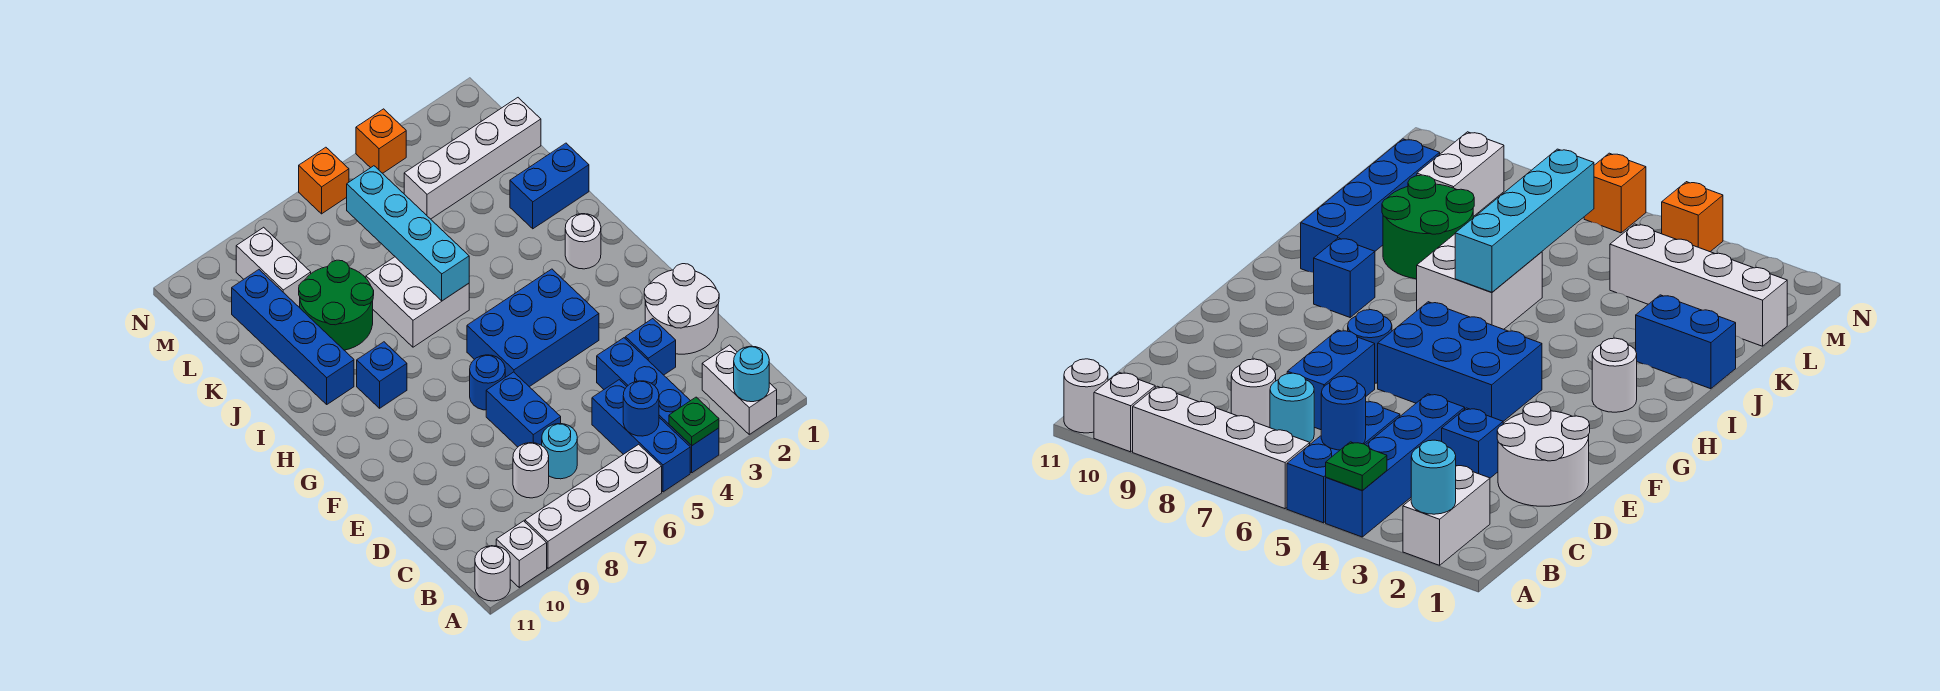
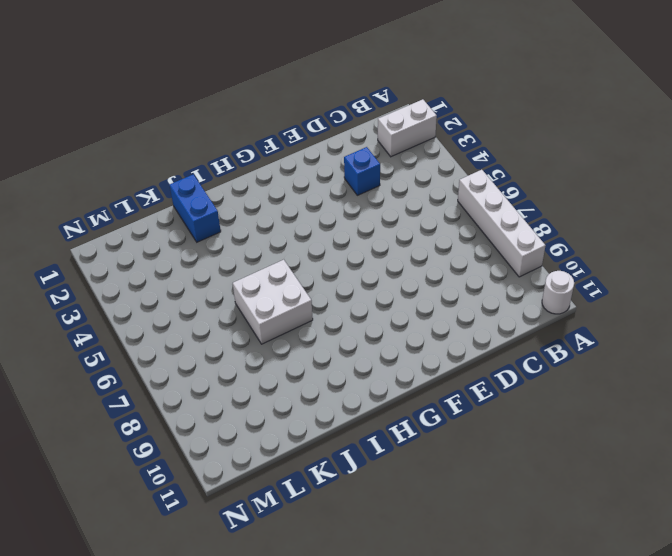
none -> blue brick A4:D4 level 1
none -> blue brick A5:C5 level 1
none -> white brick A10 level 1

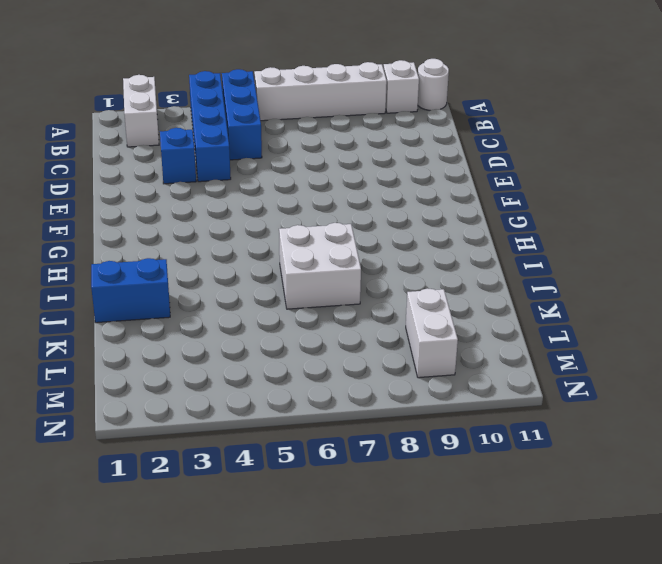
none -> cyan round brick C7 level 1
none -> white round brick C8 level 1
none -> white round brick D1:E2 level 1

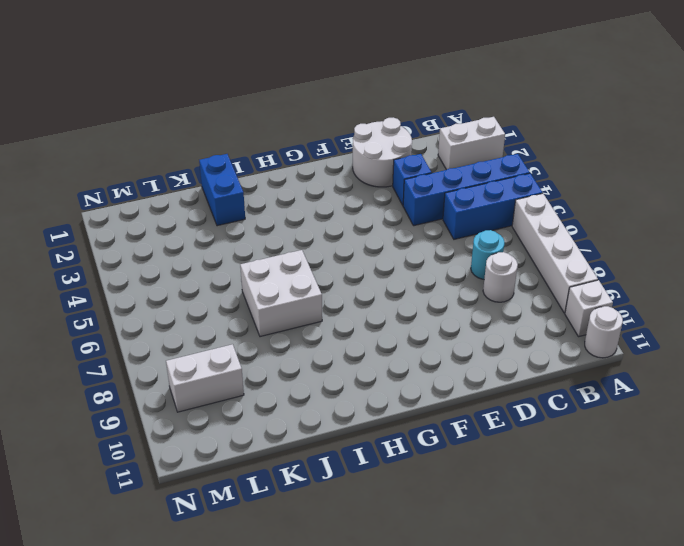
none -> blue brick D7:E7 level 1
none -> blue brick F4:G6 level 1
none -> blue round brick F7 level 1

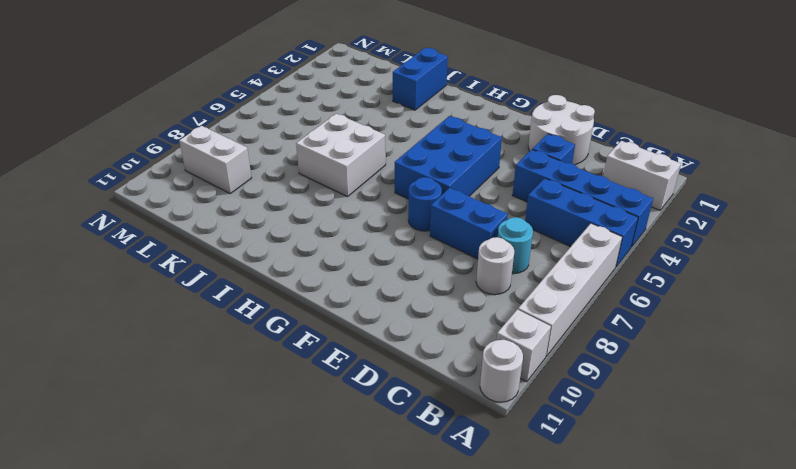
none -> white round brick H2 level 1
none -> blue brick H9 level 1
none -> blue brick I10:L10 level 1

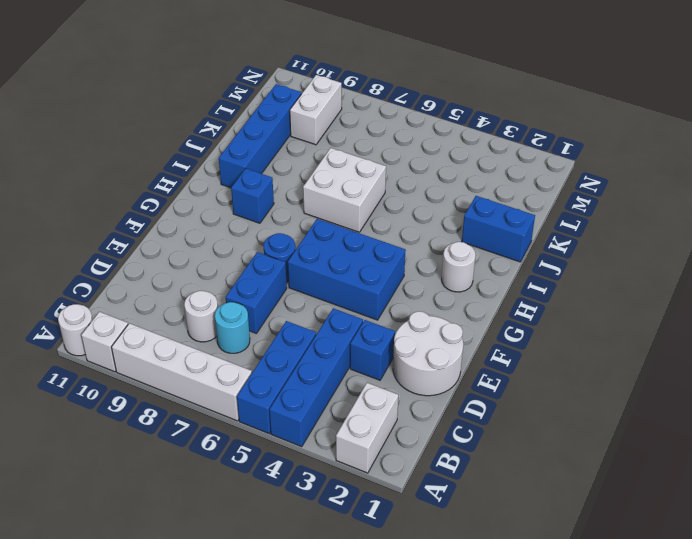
none -> green round brick J8:K9 level 1
none -> white brick L1:L4 level 1
none -> orange brick N4 level 1

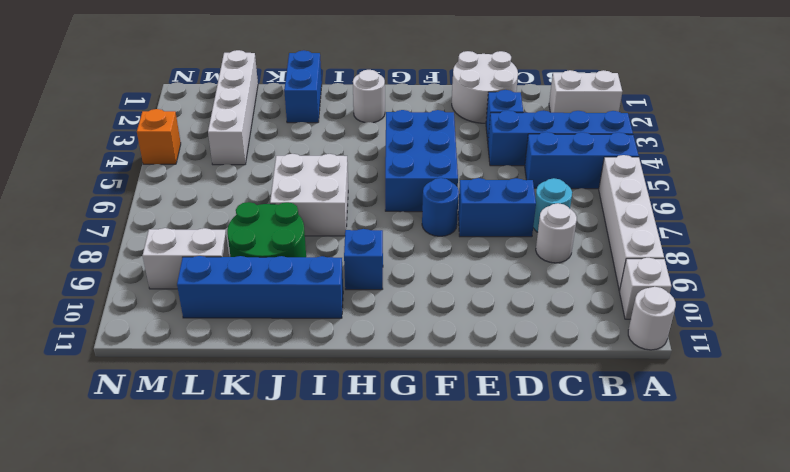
none -> orange brick N6 level 1
none -> cyan round brick A2 level 2
none -> green plate A4 level 2

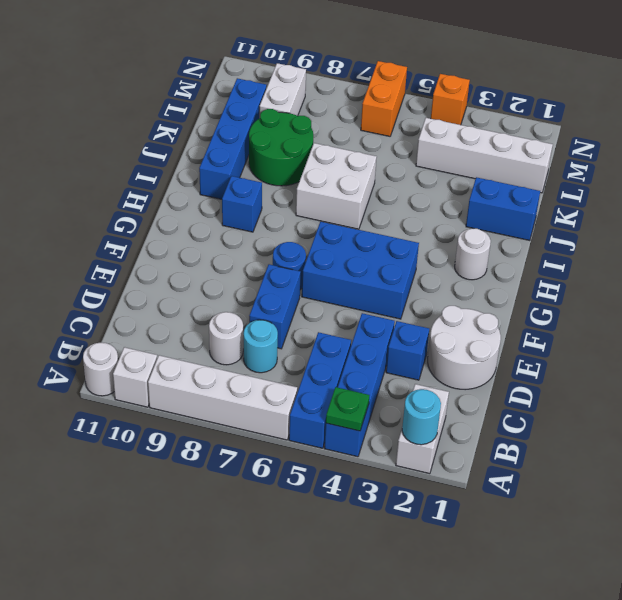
orange brick M6:N6 level 1 -> orange brick N6 level 1
none -> blue round brick B5 level 2
none -> cyan brick I6:L6 level 2

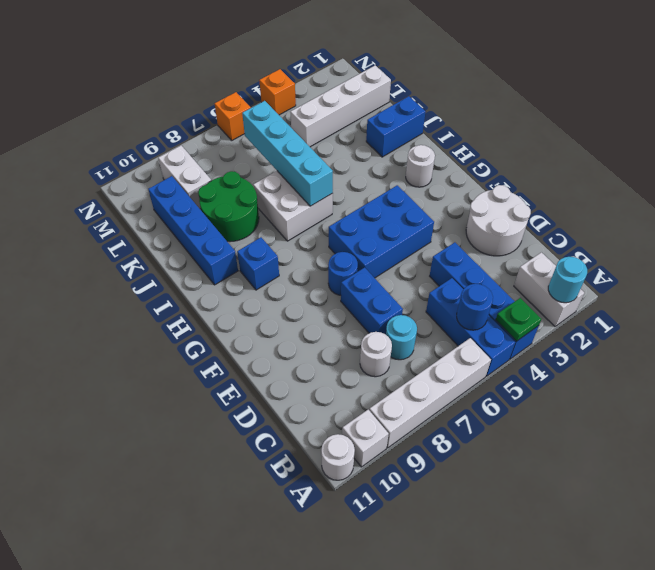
none -> blue brick D3 level 1

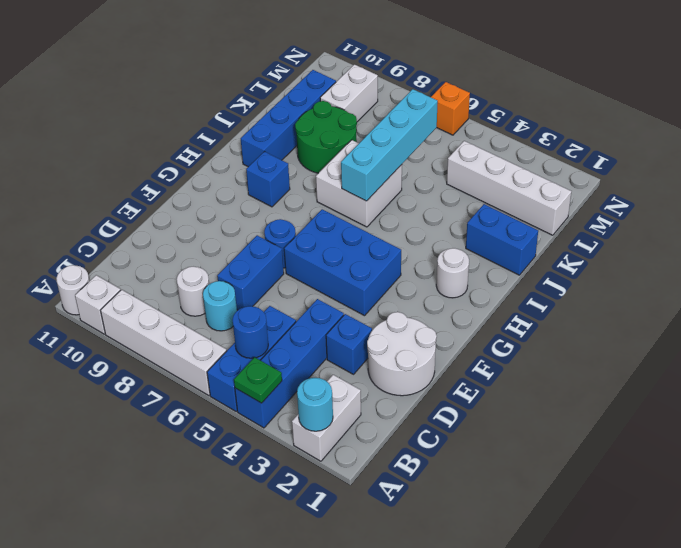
none -> orange brick N4 level 1

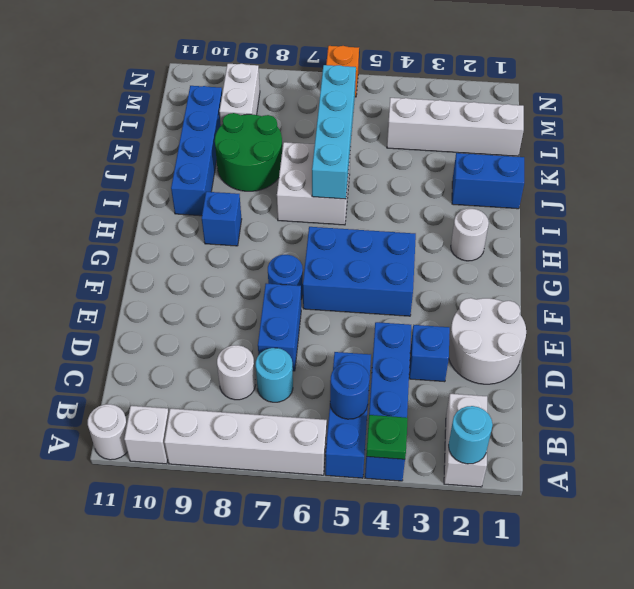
none -> orange brick N4 level 1

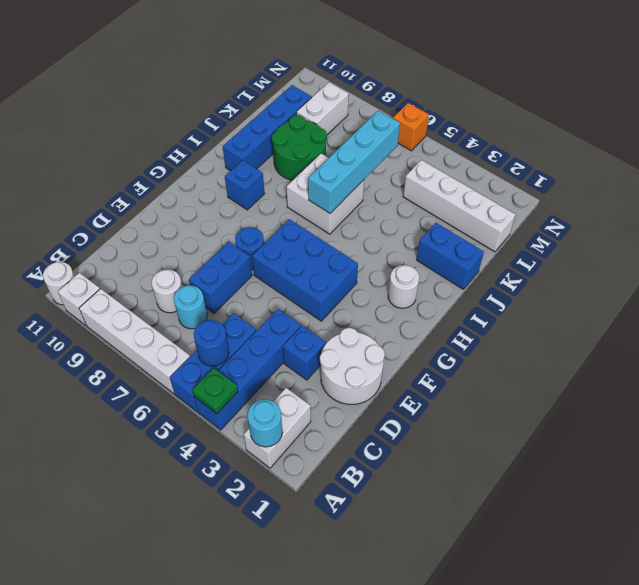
none -> orange brick N4 level 1

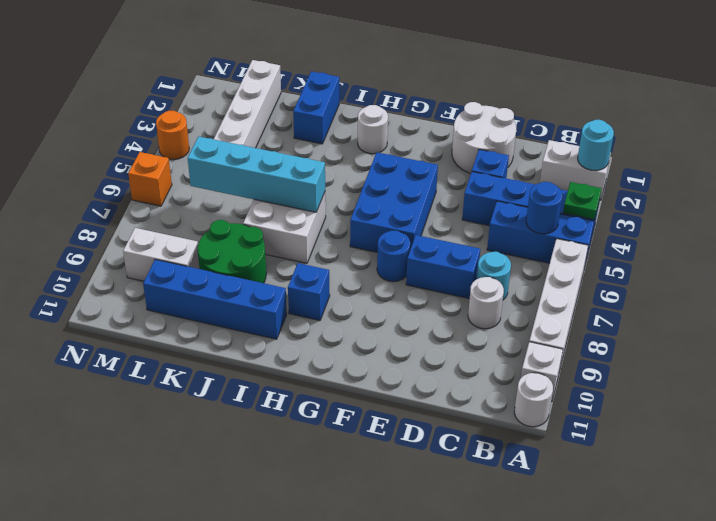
orange round brick N4 level 1 -> orange brick N4 level 1

